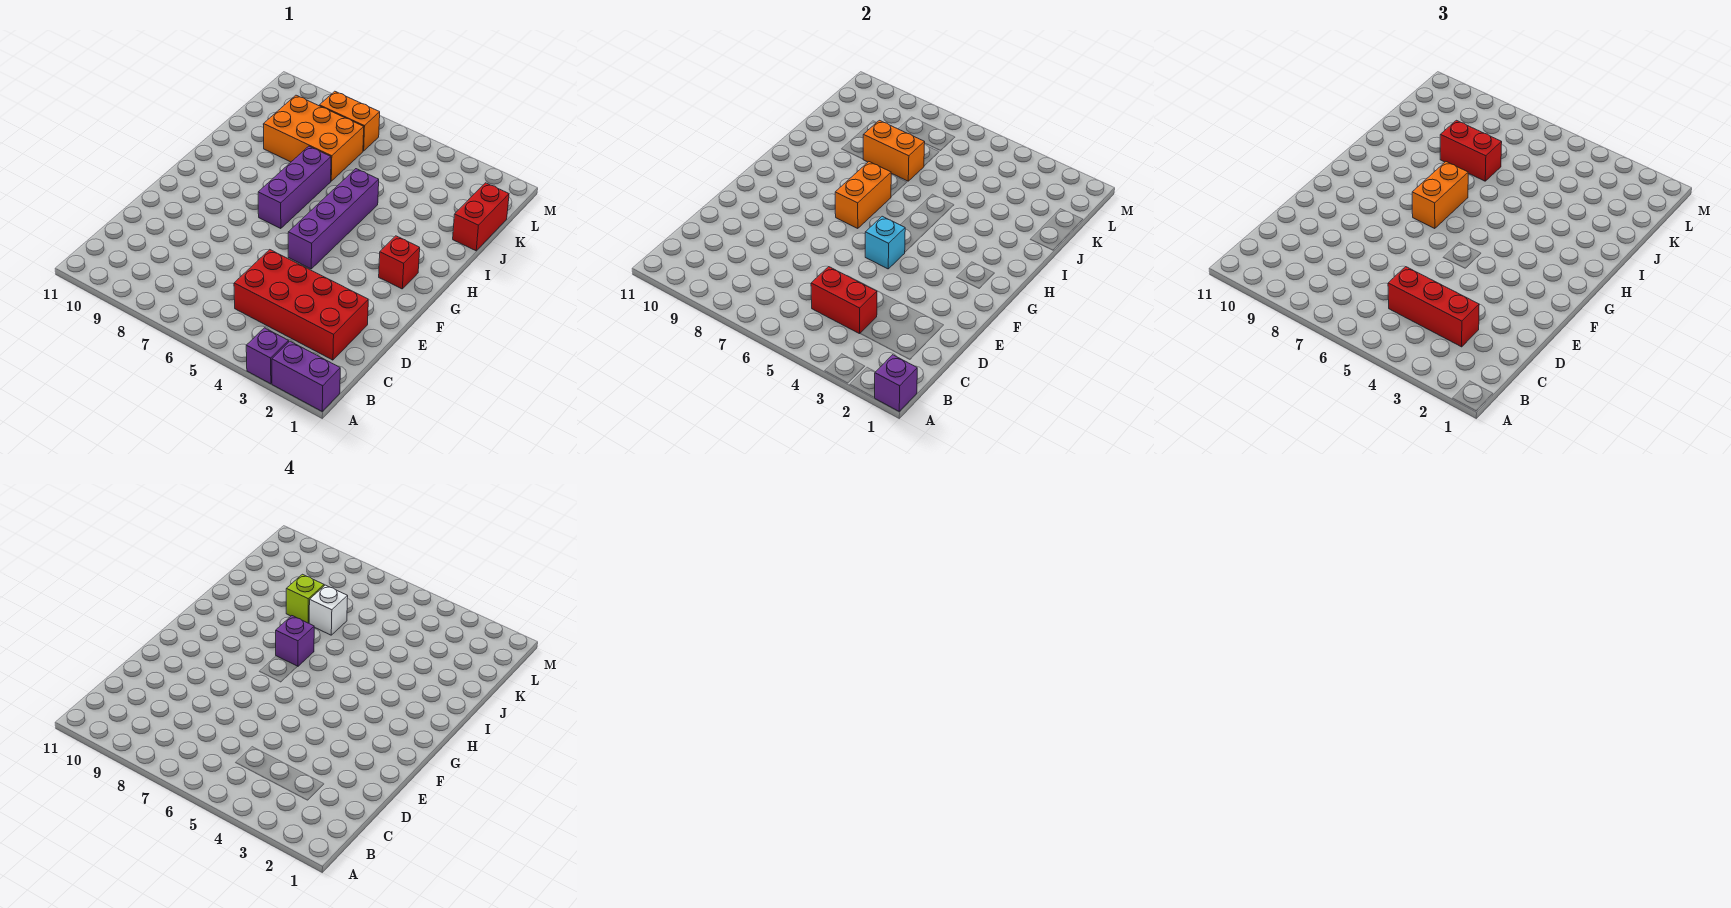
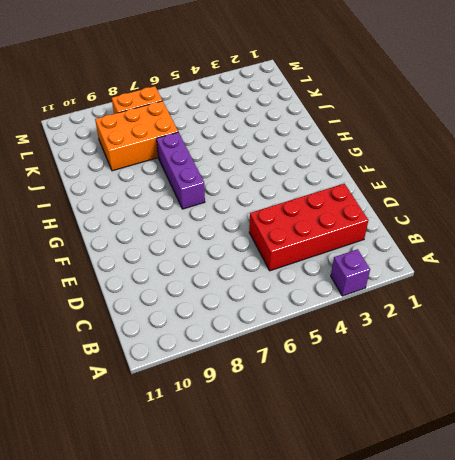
none -> purple brick A1:A2 level 1
none -> purple brick F5:I5 level 1
none -> red brick G2 level 1

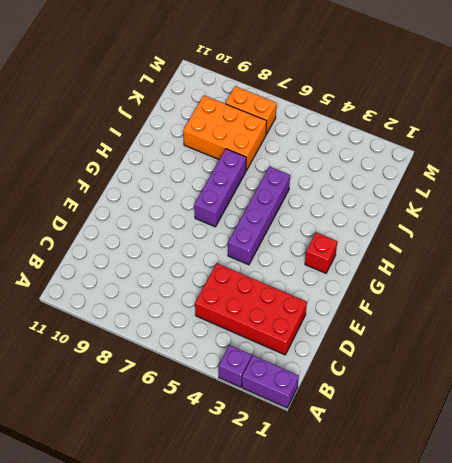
none -> red brick J1:K1 level 1
none -> purple brick A1 level 2
none -> red brick C4:C5 level 2

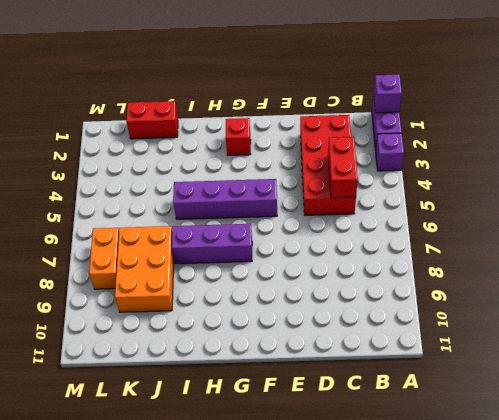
none -> cyan brick F5 level 2
none -> orange brick G7:H7 level 2
none -> orange brick J7:J8 level 2

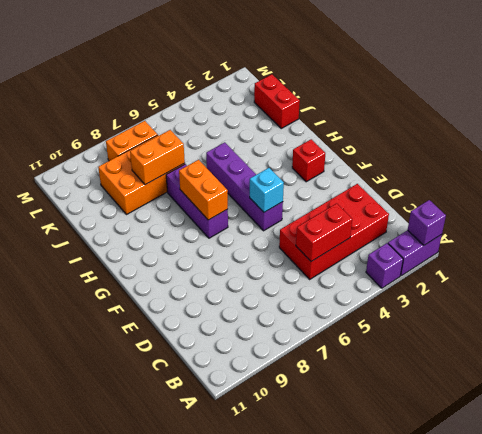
none -> red brick C3:C5 level 3
none -> orange brick G7:H7 level 3
none -> red brick J7:J8 level 3

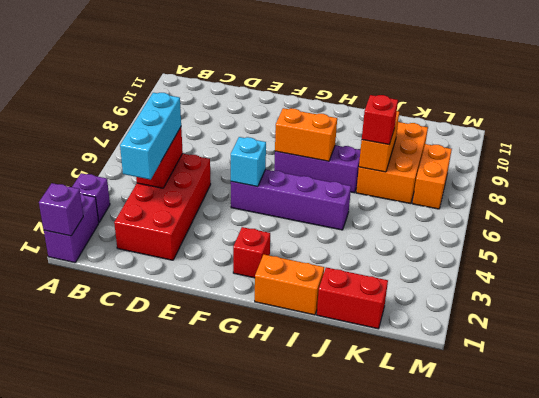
cyan brick C3:C5 level 3 -> red brick C3:C5 level 3
orange brick H1:I1 level 1 -> orange brick G7:H7 level 3
red brick J7 level 3 -> red brick J7:J8 level 3
none -> purple brick H7 level 4
none -> white brick J7 level 4
none -> lime brick J8 level 4

